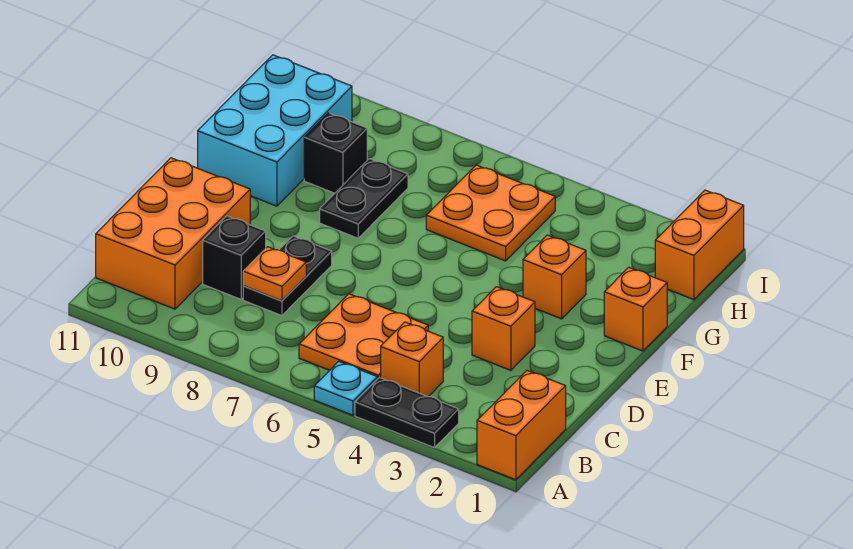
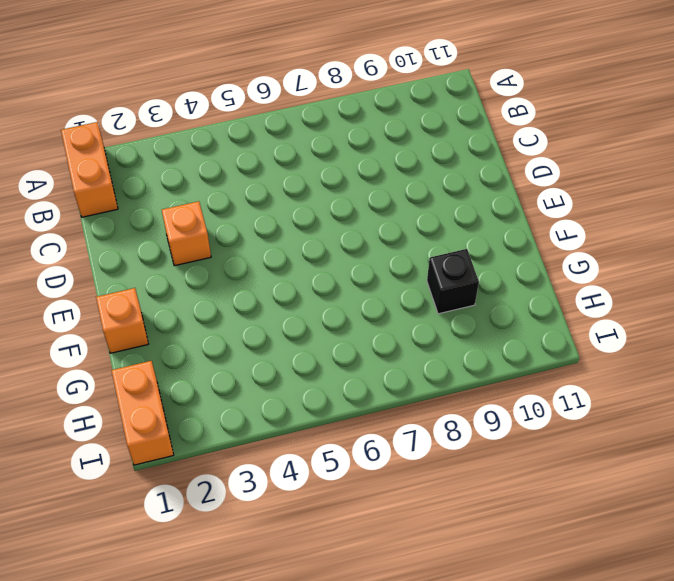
none -> black plate A3:A4 level 1
none -> cyan plate A5 level 1
none -> orange brick B4 level 1

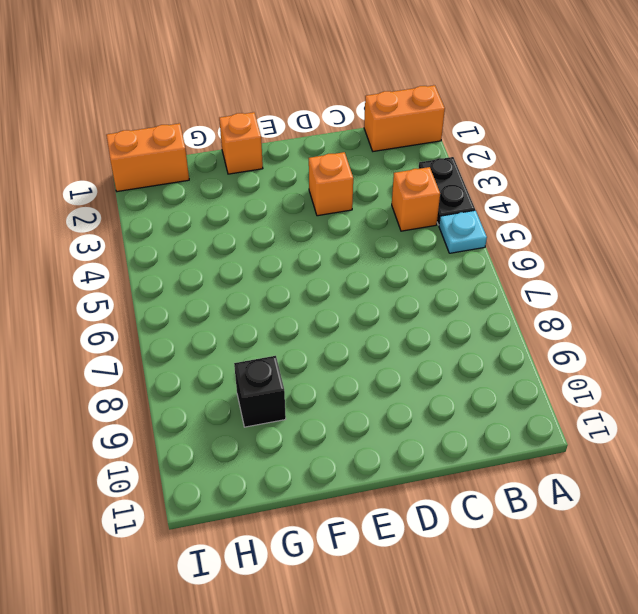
none -> orange plate B5:C6 level 1
none -> orange brick B10:D11 level 1
none -> black plate C8:D8 level 1

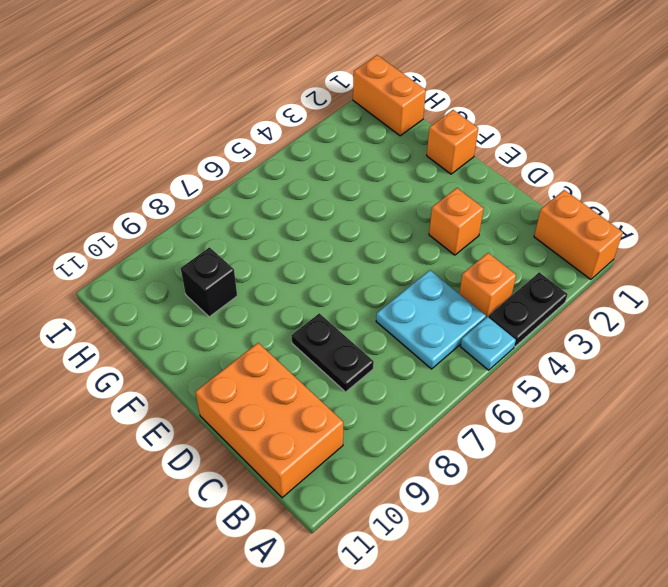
cyan plate B5:C6 level 1 -> orange plate B5:C6 level 1
none -> black brick C9 level 1
none -> orange brick F3 level 1
none -> black plate F8:G8 level 1

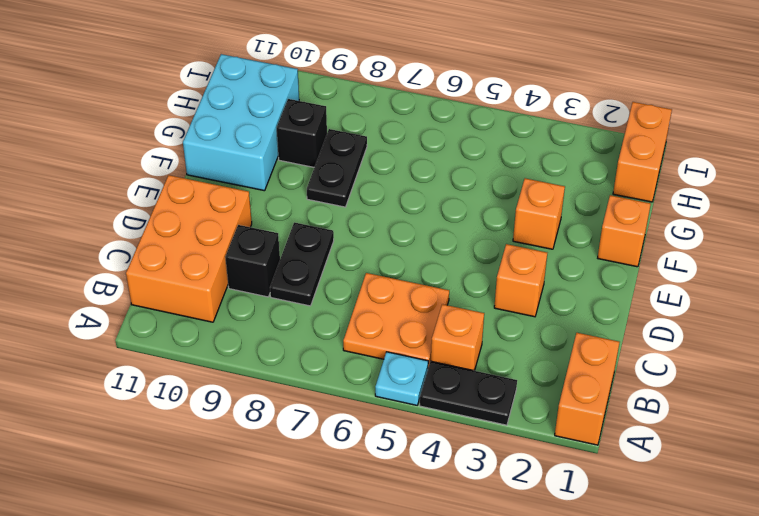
none -> orange plate G5:H6 level 1
none -> orange plate C8 level 2

